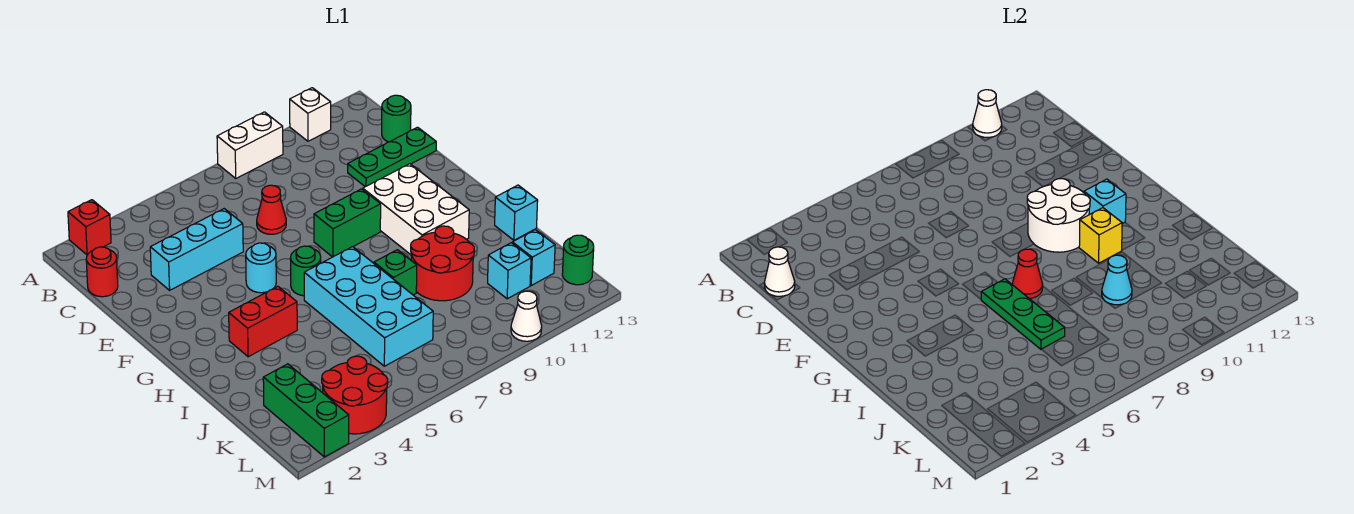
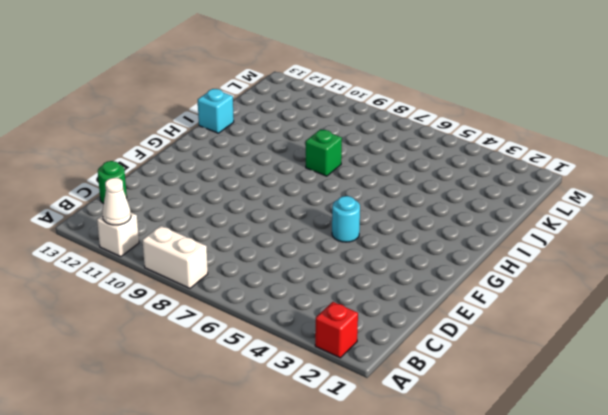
none -> red round brick C1 level 1
none -> cyan brick D3:D5 level 1
none -> red cone D7 level 1
none -> green plate D11:D13 level 1

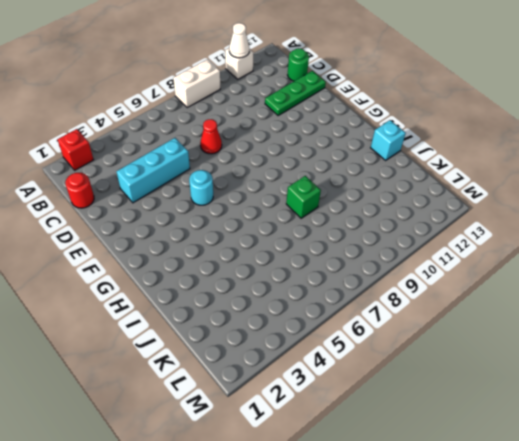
none -> green brick F8:F9 level 1
none -> white brick F10:H11 level 1
none -> green round brick G6 level 1
none -> red brick H3:H4 level 1

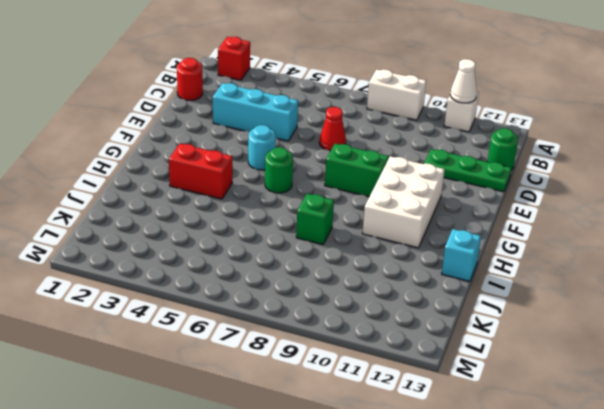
none -> cyan brick H6:K7 level 1
none -> red round brick I9:J10 level 1
none -> green brick K2:M2 level 1
none -> cyan brick K11 level 1

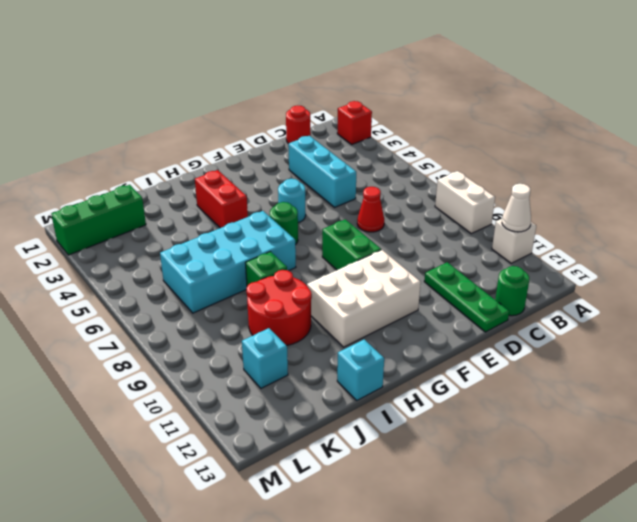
none -> cyan brick K12 level 1
none -> red round brick L3:M4 level 1
none -> green round brick L13 level 1
none -> white cone M10 level 1

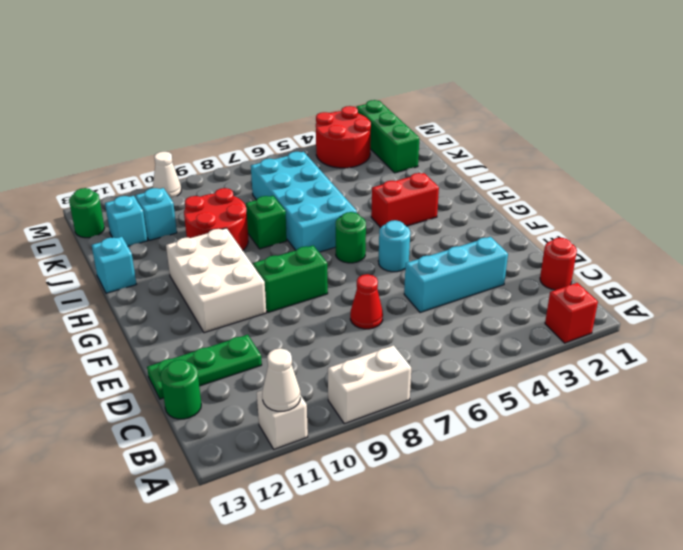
none -> white cone C1 level 2
none -> white round brick F9:G10 level 2
none -> cyan brick G11 level 2
none -> green plate H6:J6 level 2

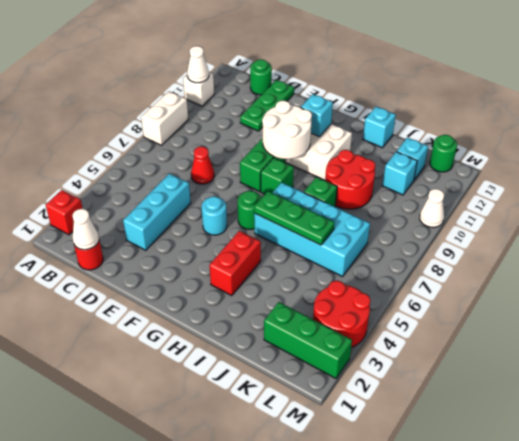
green brick G8 level 1 -> none
none -> red cone H7 level 2
none -> yellow brick H10 level 2
none -> cyan cone J9 level 2

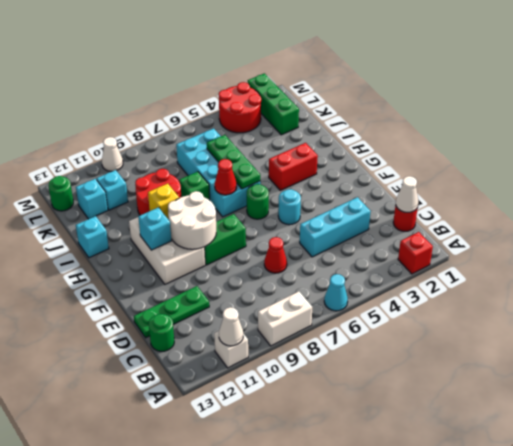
cyan cone A6 level 1 -> cyan cone J9 level 2

